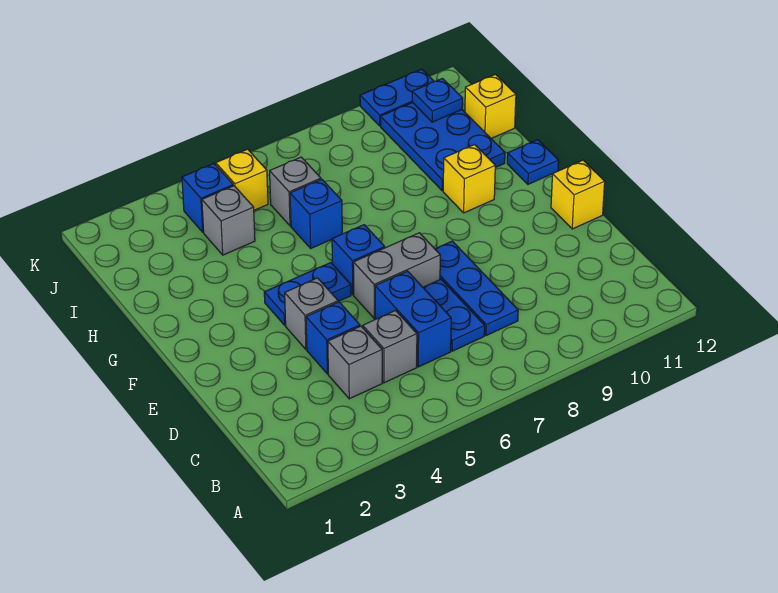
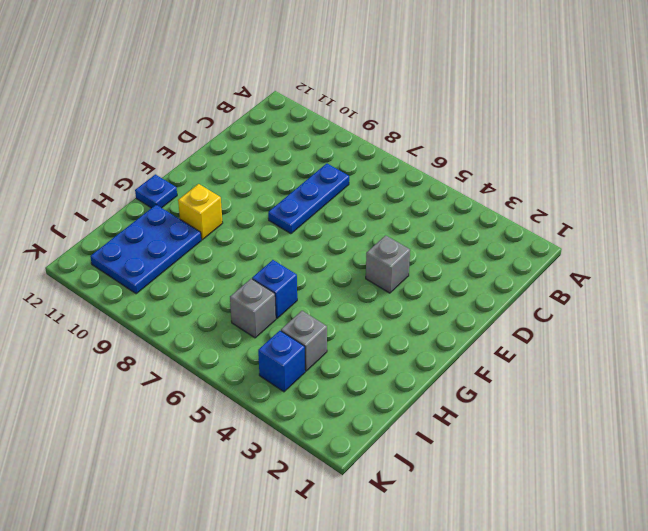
none -> grey brick C4 level 1
none -> grey brick C5 level 1
none -> blue brick C6:D6 level 1

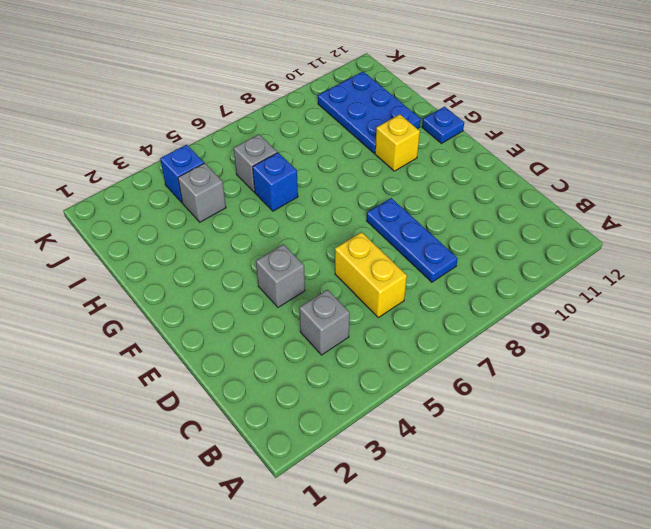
yellow brick C6:D6 level 1 -> blue brick C6:D6 level 1
none -> grey brick C5 level 1
none -> blue plate C7:D7 level 1
none -> blue brick D4 level 1

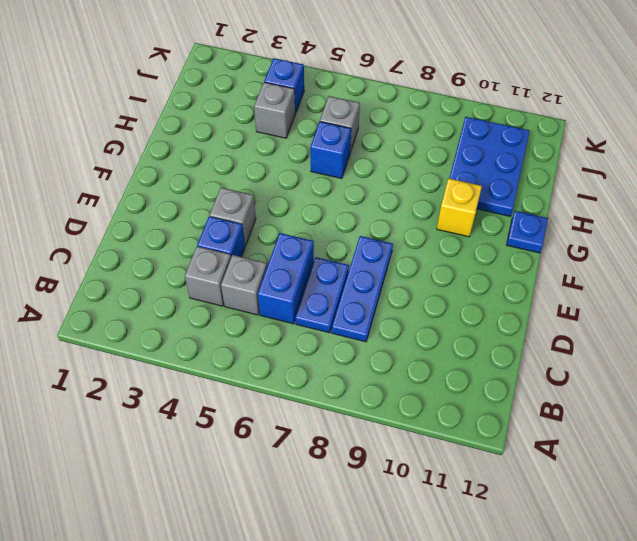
none -> grey brick E6:E7 level 1
none -> yellow brick E12 level 1
none -> blue plate F4:F5 level 1

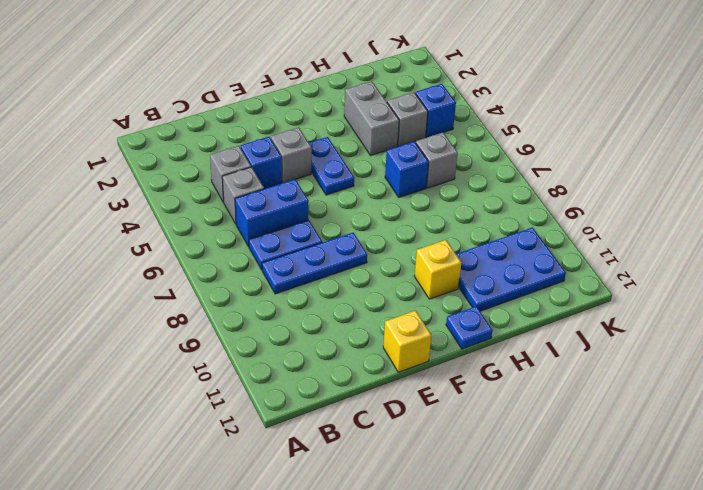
grey brick H3:H4 level 1 -> grey brick E6:E7 level 1
none -> blue brick F6 level 1
none -> yellow brick I12 level 1
none -> yellow brick J5 level 1

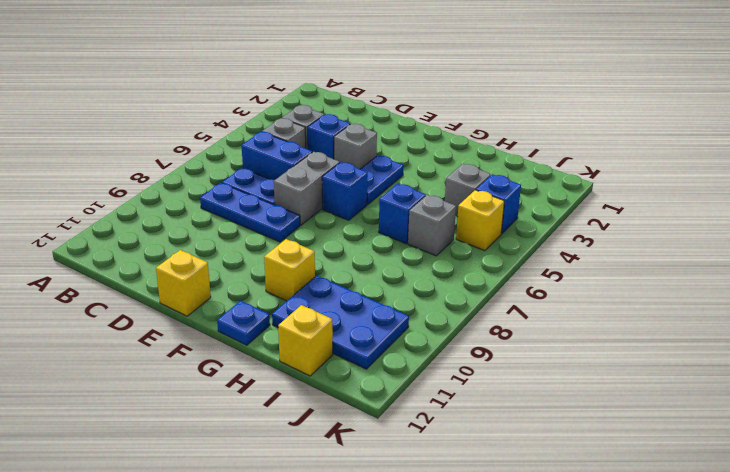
none -> blue plate K10:K11 level 1
none -> blue plate J11 level 2

